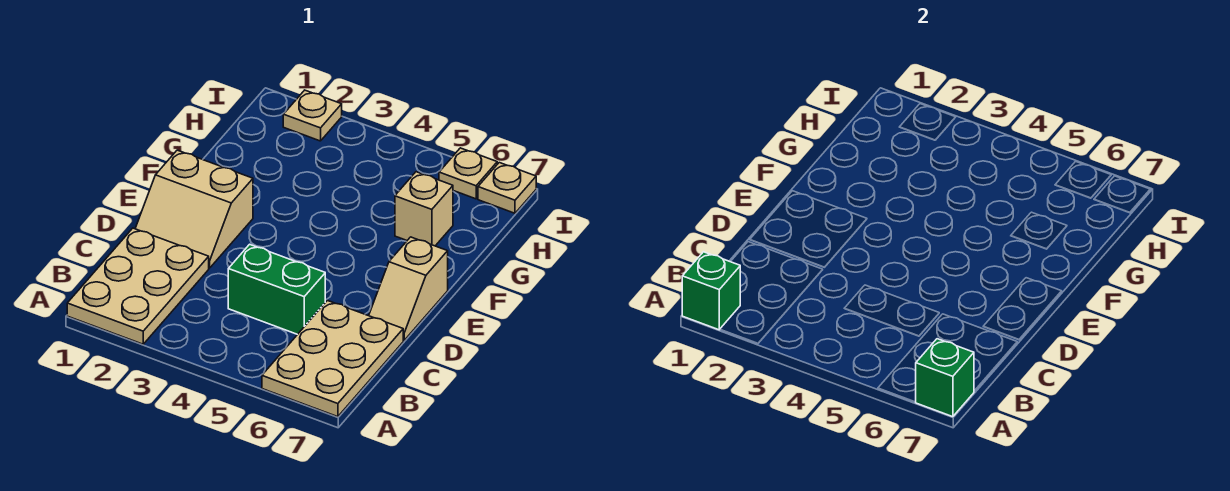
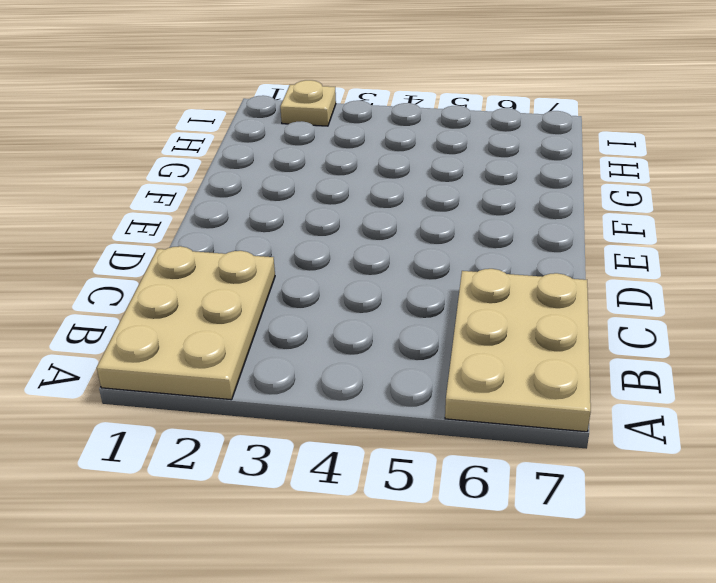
none -> green brick C4:C5 level 1
none -> tan slope D1:E2 level 1 top E

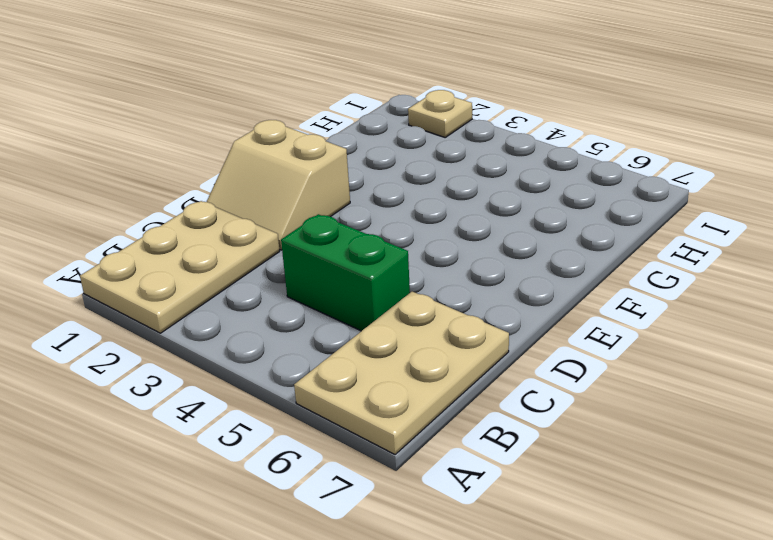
none -> tan slope D7:E7 level 1 top E
none -> tan brick G6 level 1

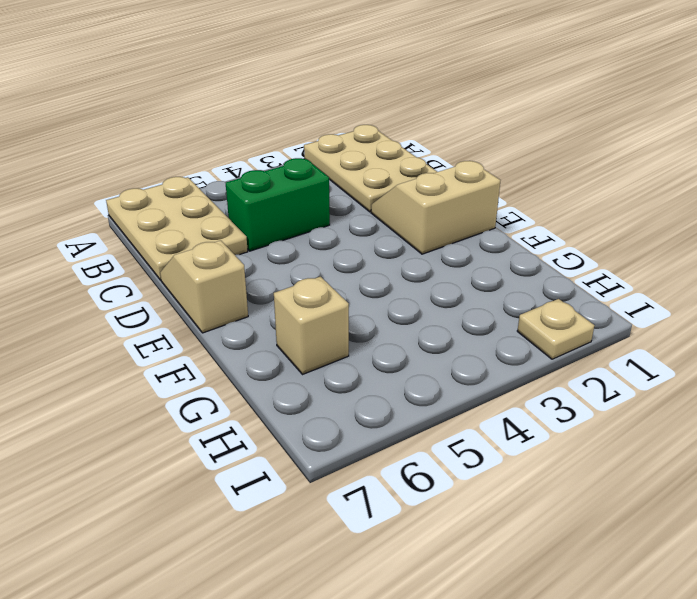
none -> tan plate I6 level 1
none -> tan plate I7 level 1

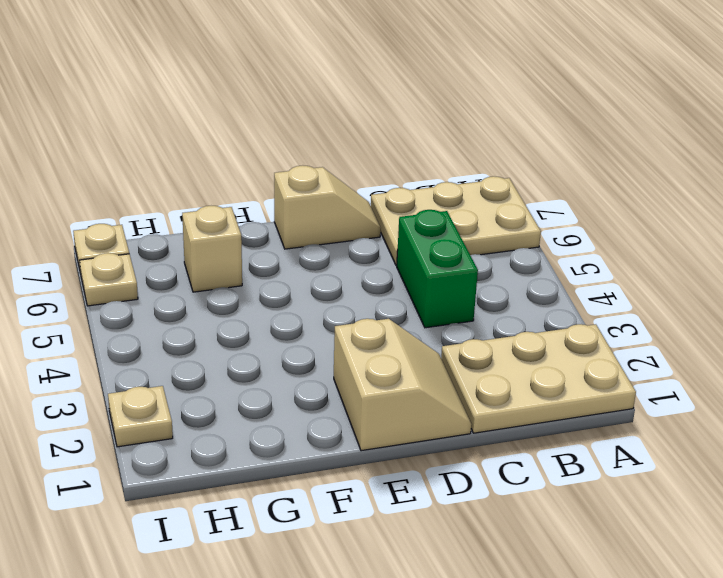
none -> green brick A1 level 2
none -> green brick A7 level 2

